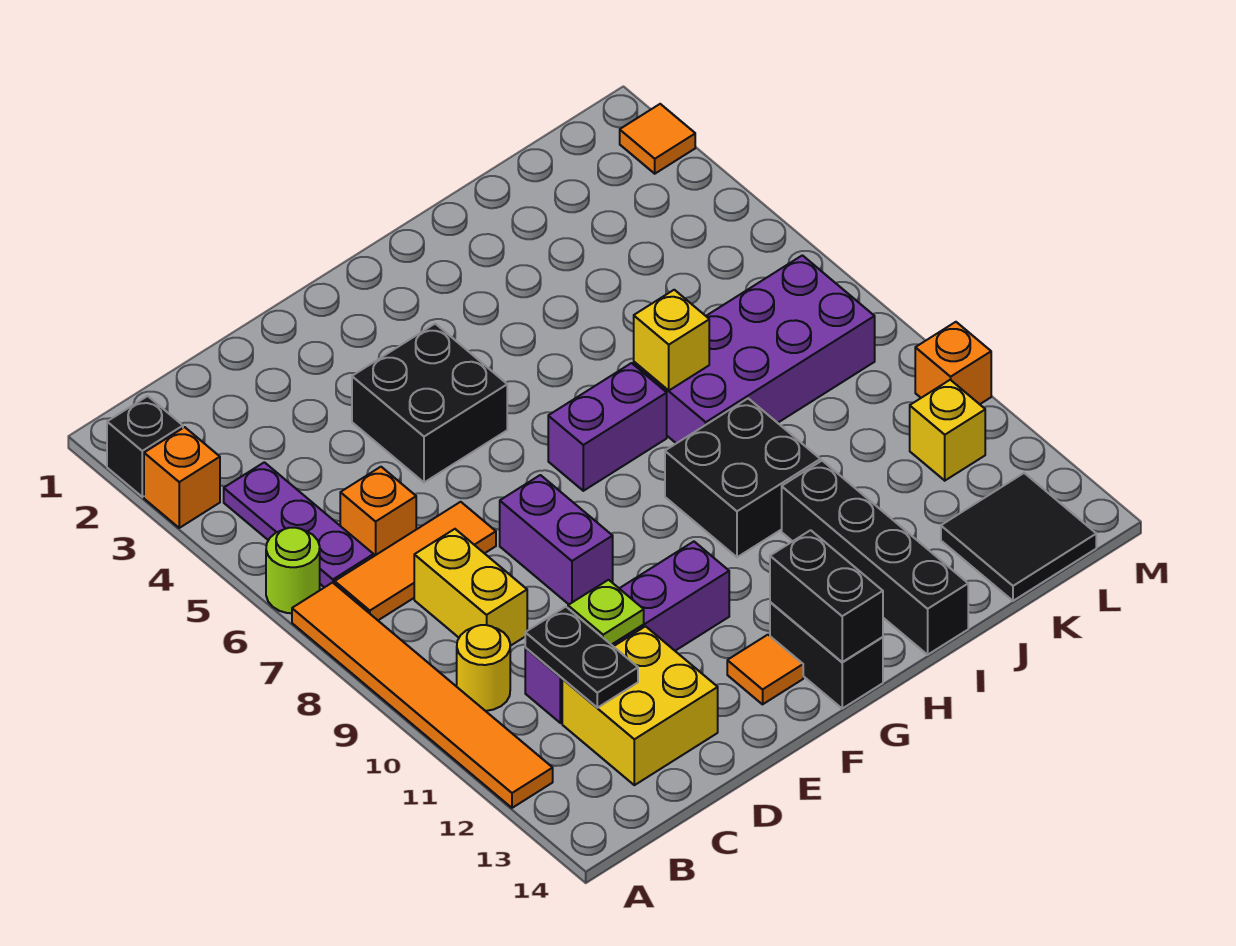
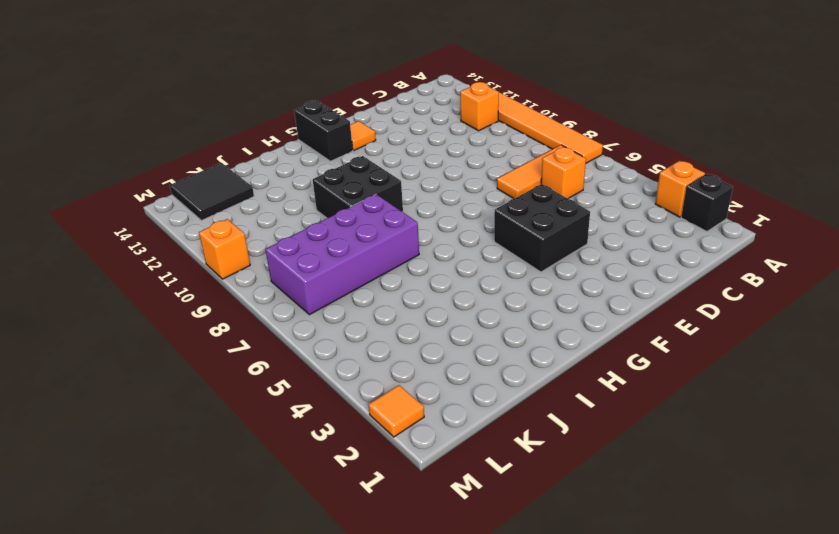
orange brick B11 level 1 -> none
none -> lime round brick A6 level 1
none -> purple plate B4:B6 level 1
none -> yellow round brick B10 level 1

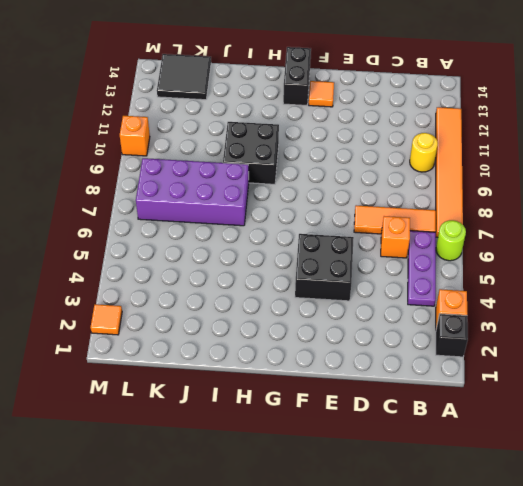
none -> yellow brick C8:C9 level 1
none -> purple brick C11:F11 level 1
none -> yellow brick C12:D13 level 1

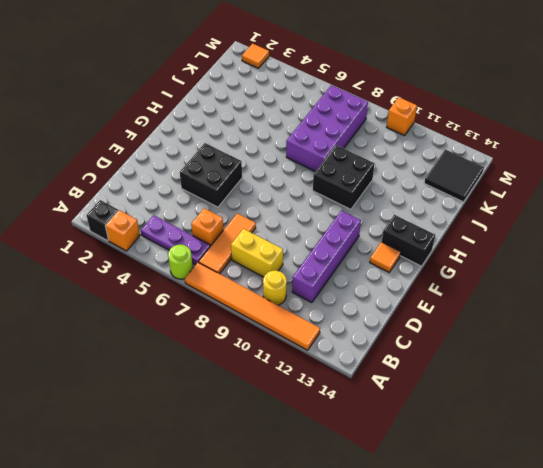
none -> yellow brick C12:D13 level 1
none -> purple brick E8:E9 level 1
none -> purple brick G7:H7 level 1

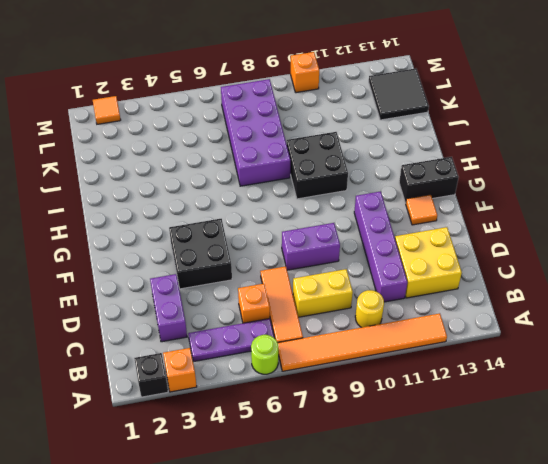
purple brick C3:D3 level 1 -> purple brick G7:H7 level 1
none -> black brick I11:I14 level 1
none -> yellow brick L11 level 1
none -> black plate C11:C12 level 2

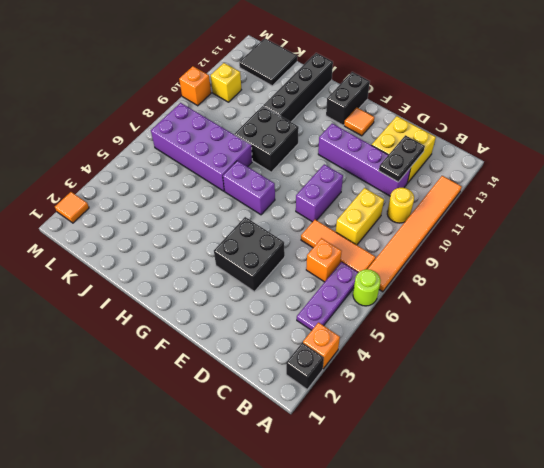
none -> lime plate D11 level 2
none -> black brick G13:G14 level 2
none -> yellow brick I7 level 2

